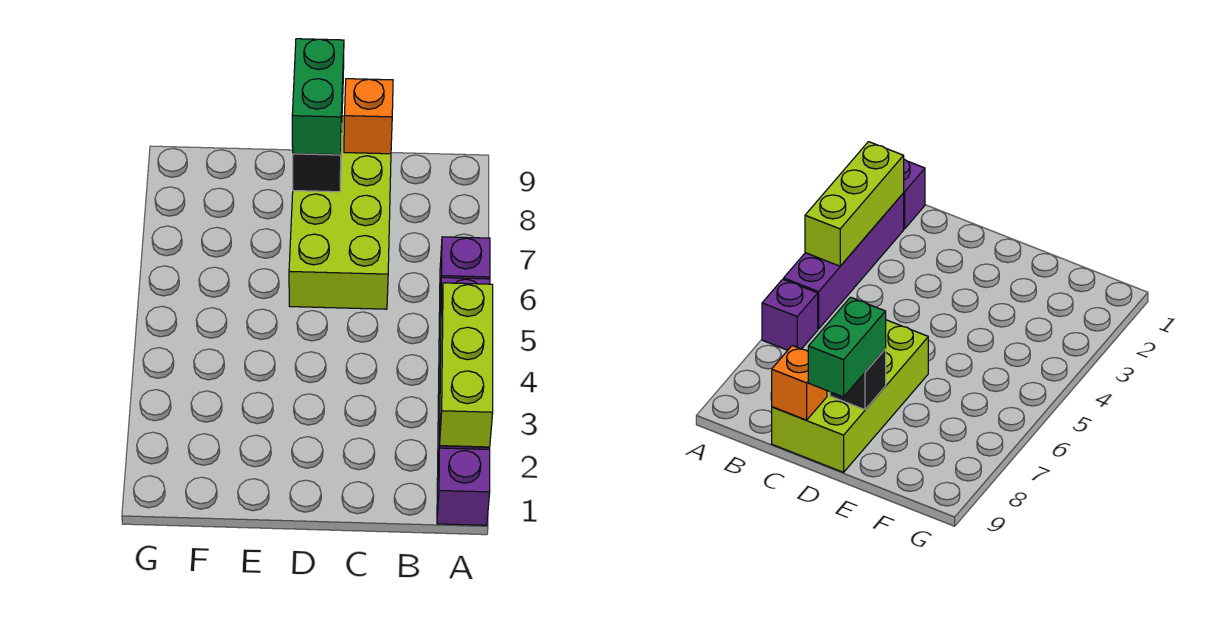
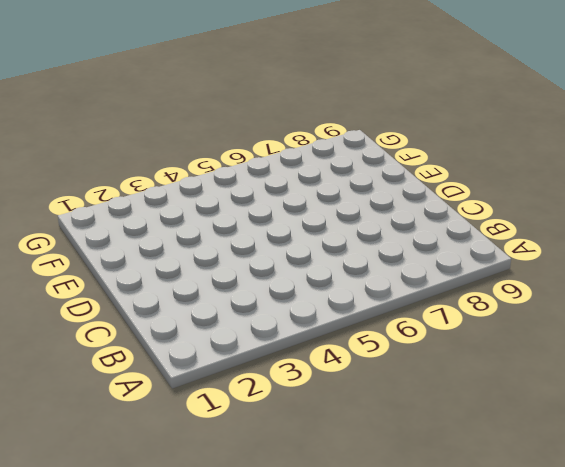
none -> purple brick A1 level 1
none -> purple brick A2:A5 level 1

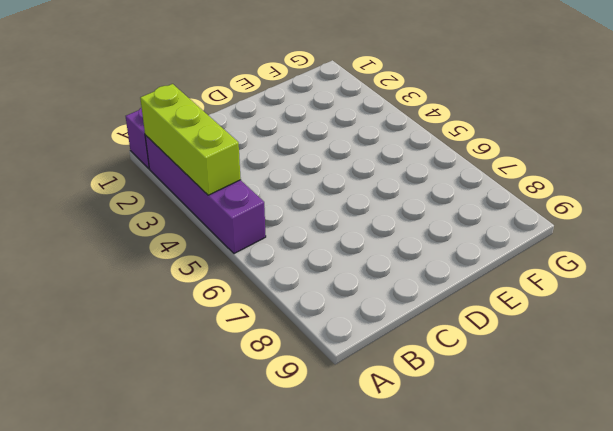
none -> purple brick A6 level 1
none -> lime brick C6:D9 level 1

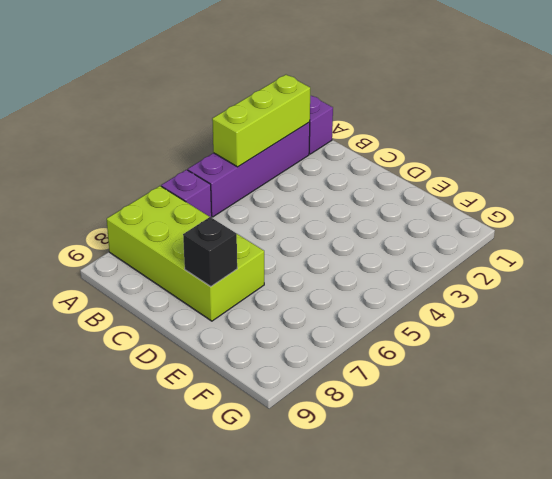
lime brick A7:D8 level 1 -> lime brick C6:D9 level 1
none -> orange brick C9 level 2
none -> green brick D8:D9 level 3

